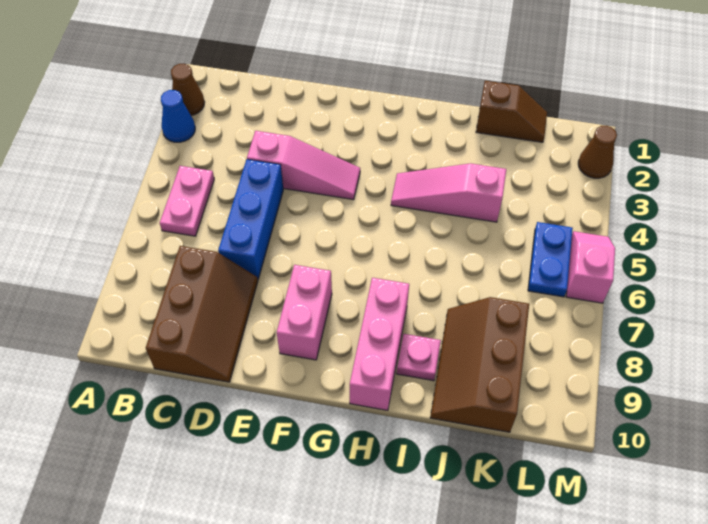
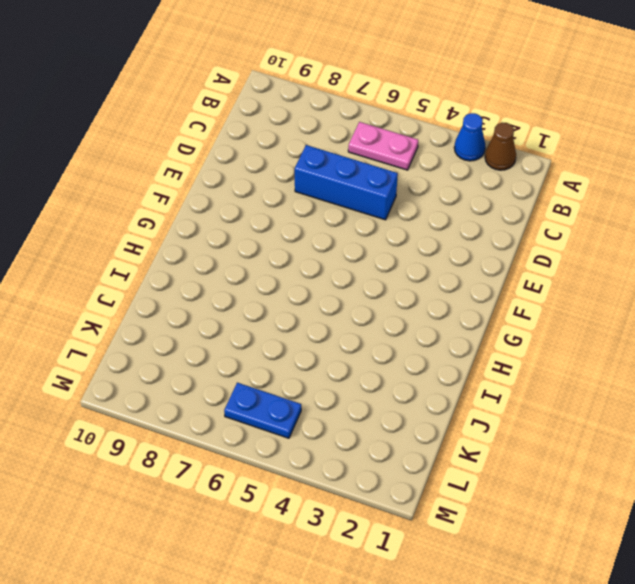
none -> brown slope C8:D10 level 1 top C
none -> pink slope D4:F4 level 1 top D
none -> pink brick F8:F9 level 1

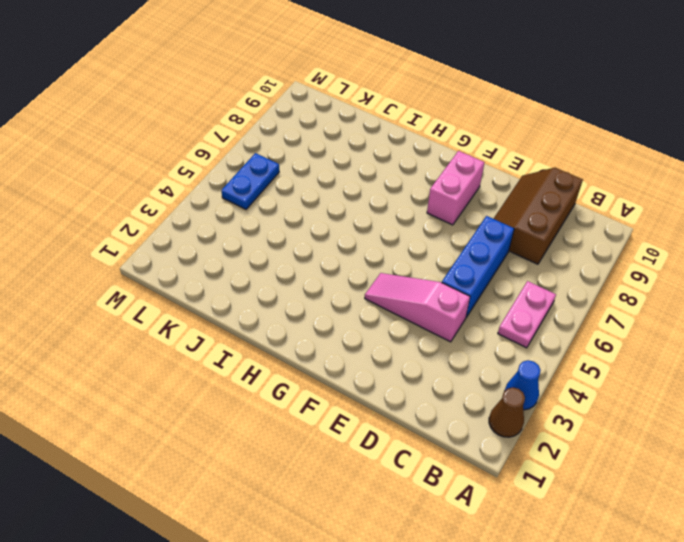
none -> pink slope H4:J4 level 1 top J
none -> pink brick H8:H10 level 1
none -> pink plate I9 level 1

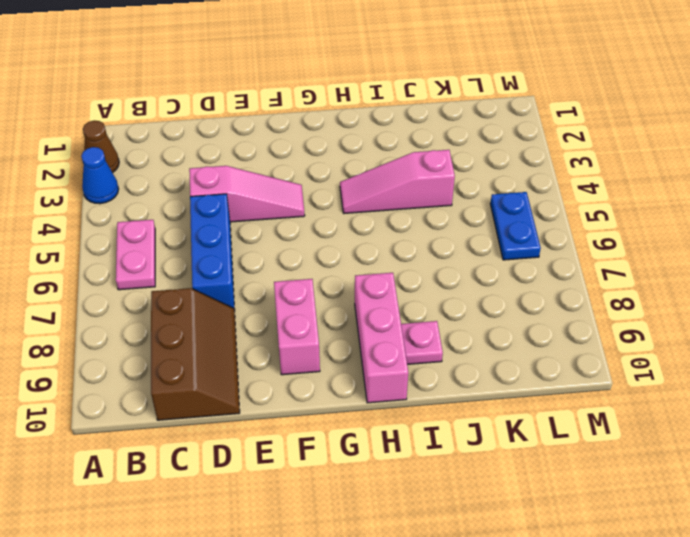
none -> brown slope J1:K1 level 1 top J
none -> brown slope J8:K10 level 1 top K
none -> brown cone M2 level 1

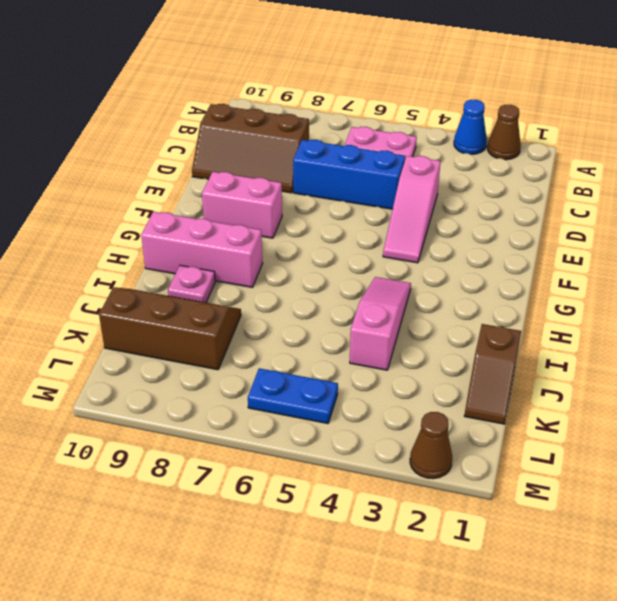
none -> pink slope M5:M6 level 1 top 6

